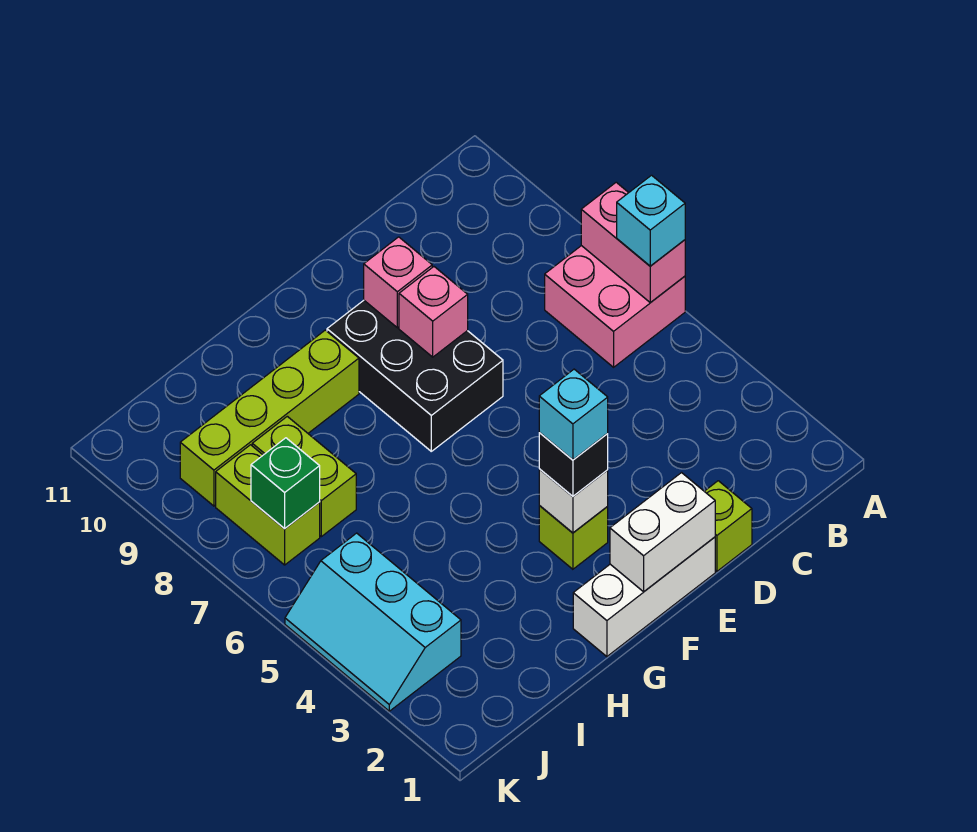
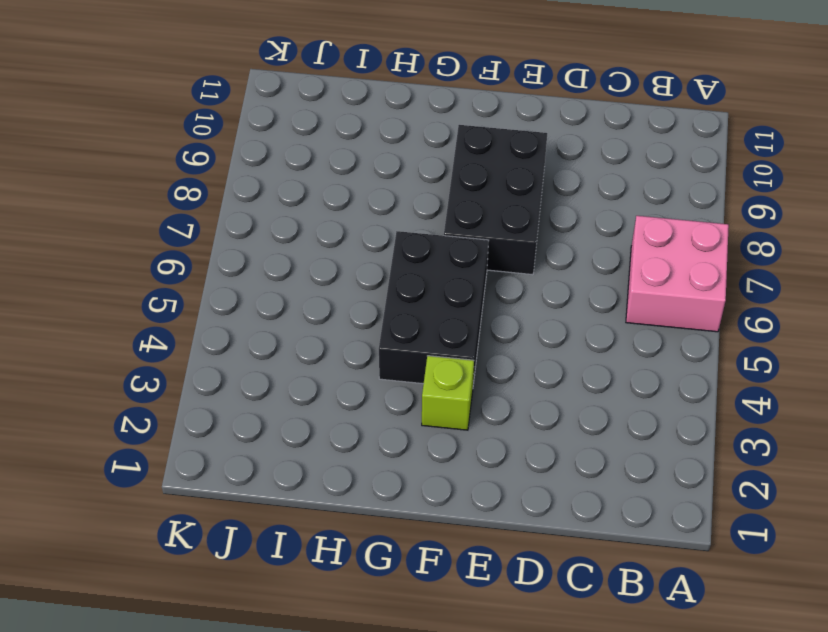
black brick F4:G6 level 1 -> none
none -> lime brick D1 level 1
none -> white brick E1:G1 level 1
none -> lime brick G9:J9 level 1

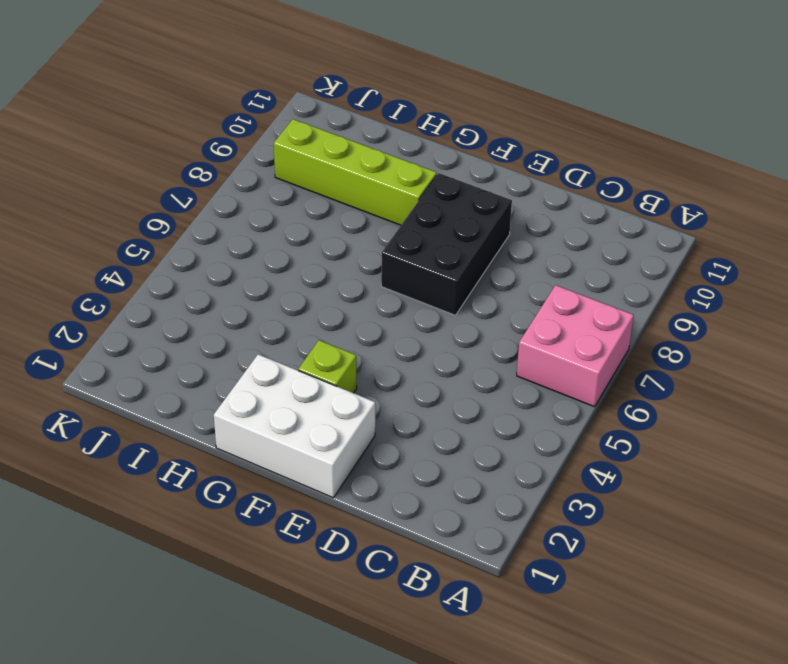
white brick E1:G2 level 1 -> white brick E1:G1 level 1
none -> lime brick D1 level 1
none -> lime brick I7:I8 level 1
none -> cyan slope J3:K5 level 1 top J

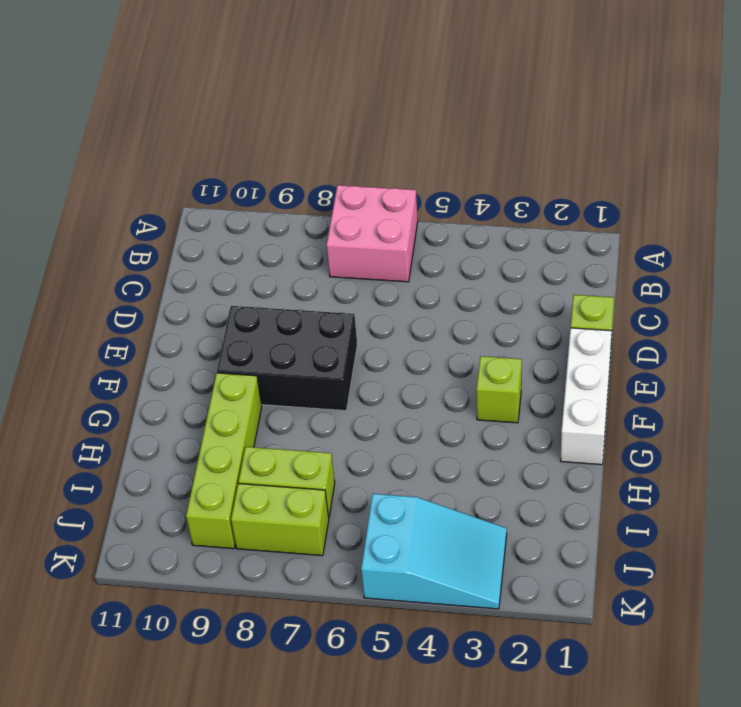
cyan slope J3:K5 level 1 top 5 -> cyan slope J3:K5 level 1 top J
none -> pink brick A6:A7 level 2
none -> white brick E1:F1 level 2
none -> pink brick E8 level 2

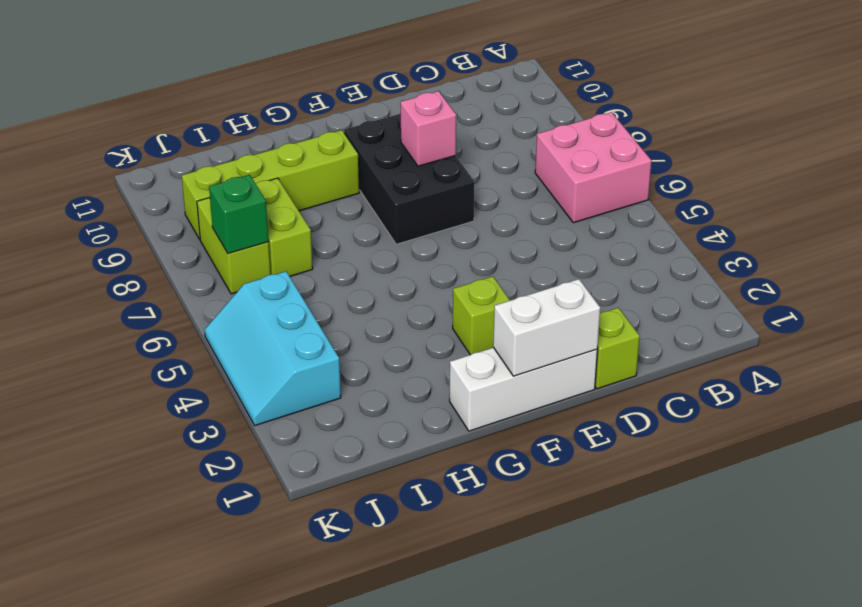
none -> pink brick A6:A7 level 2
none -> pink brick E9 level 2
none -> white brick F3 level 2

